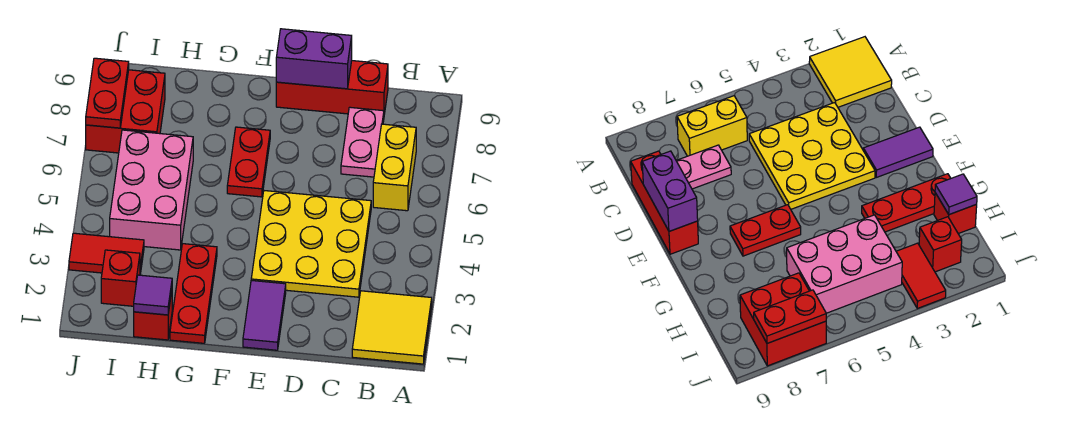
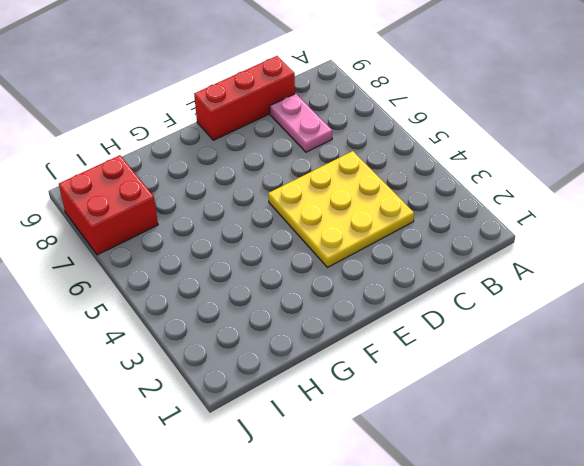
none -> yellow tile A1:B2 level 1
none -> yellow brick B6:B7 level 1
none -> purple tile E1:E2 level 1

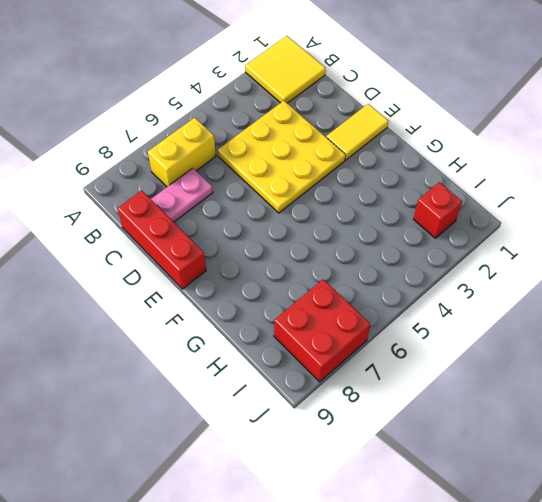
yellow tile E1:E2 level 1 -> purple tile E1:E2 level 1
none -> red plate F6:F7 level 1
none -> red plate G1:G3 level 1
none -> red brick H1 level 1

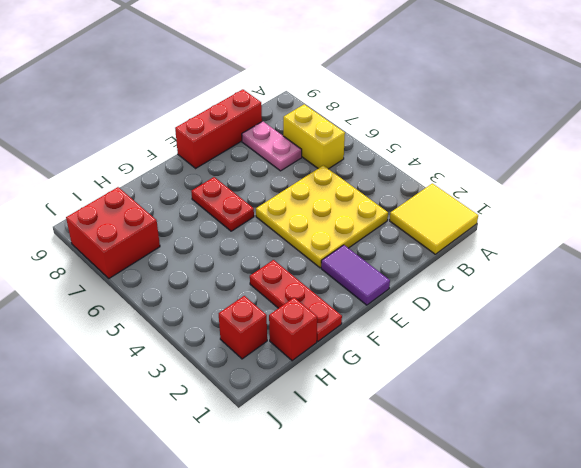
none -> pink brick H4:I6 level 1
none -> red tile I3:J3 level 1
none -> purple brick D9:E9 level 2

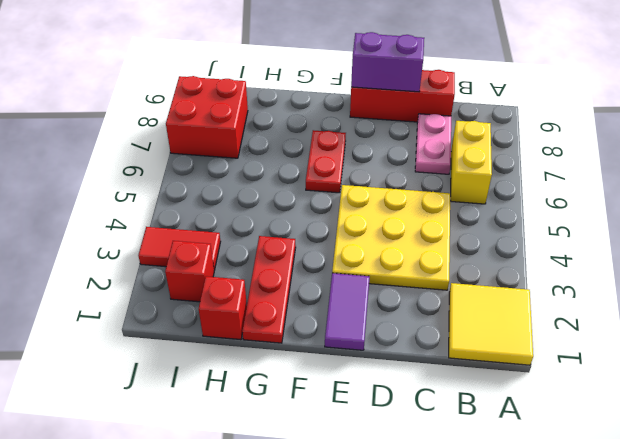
none -> pink brick H4:I6 level 1
none -> purple tile H1 level 2
none -> red plate J7:J8 level 2

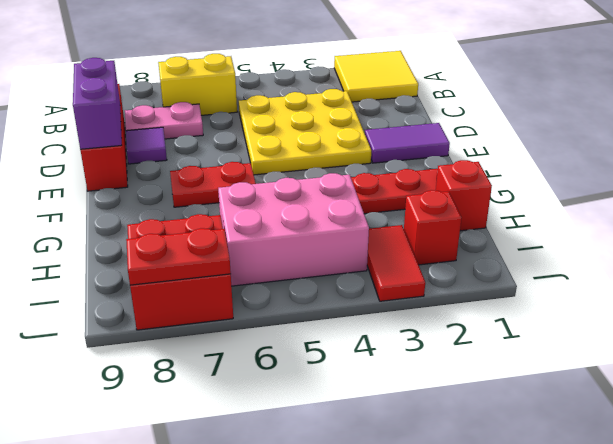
purple tile D8 level 1 -> purple tile H1 level 2

